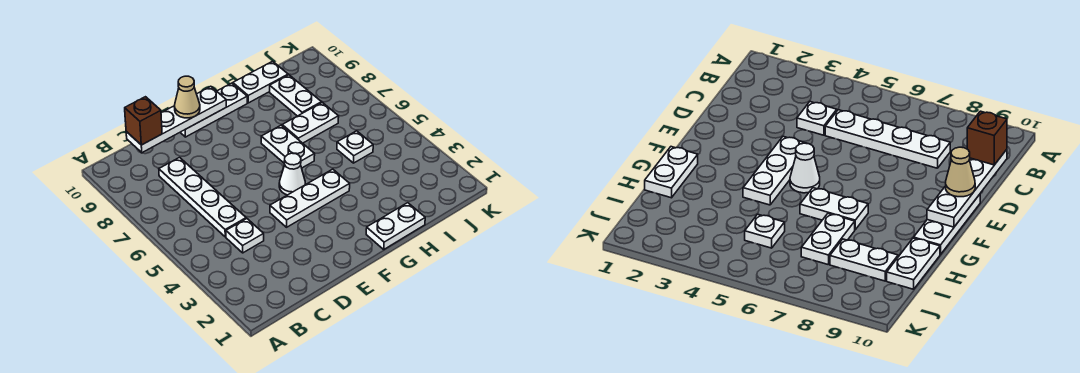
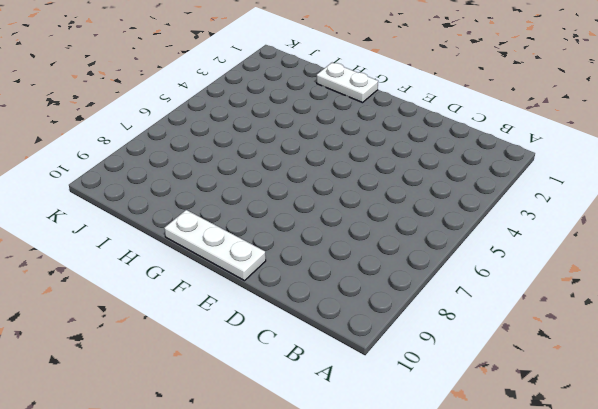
none -> white plate C4 level 1
none -> white plate C5:C8 level 1
none -> white plate E4:G4 level 1

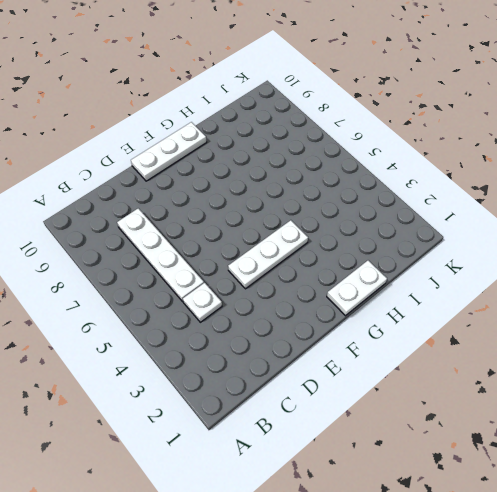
none -> white cone F5 level 1
none -> white plate G6:G7 level 1
none -> white plate H7:I7 level 1

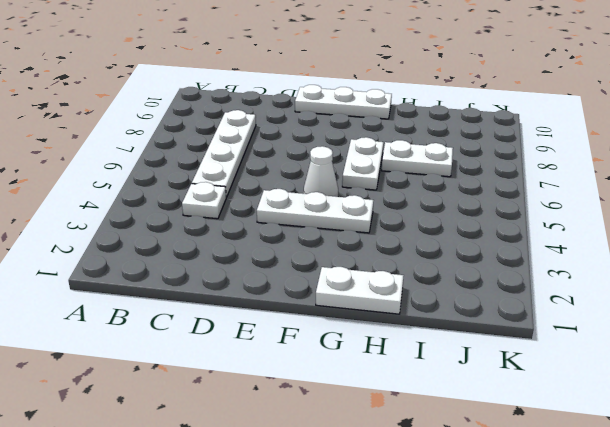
none -> white plate H10:I10 level 1
none -> white plate I5 level 1
none -> white plate I8:I9 level 1

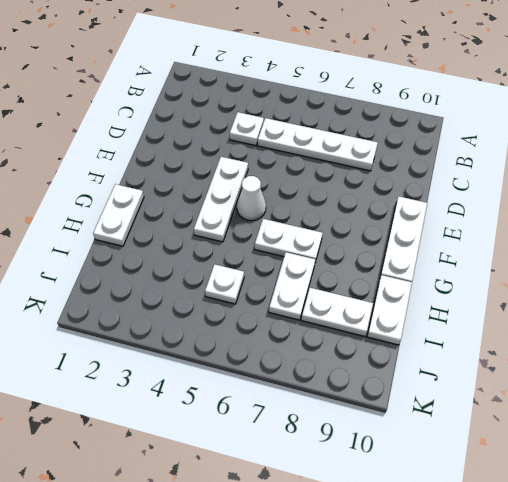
none -> white plate C10:F10 level 2
none -> brown brick C10 level 3
none -> tan cone E10 level 3

